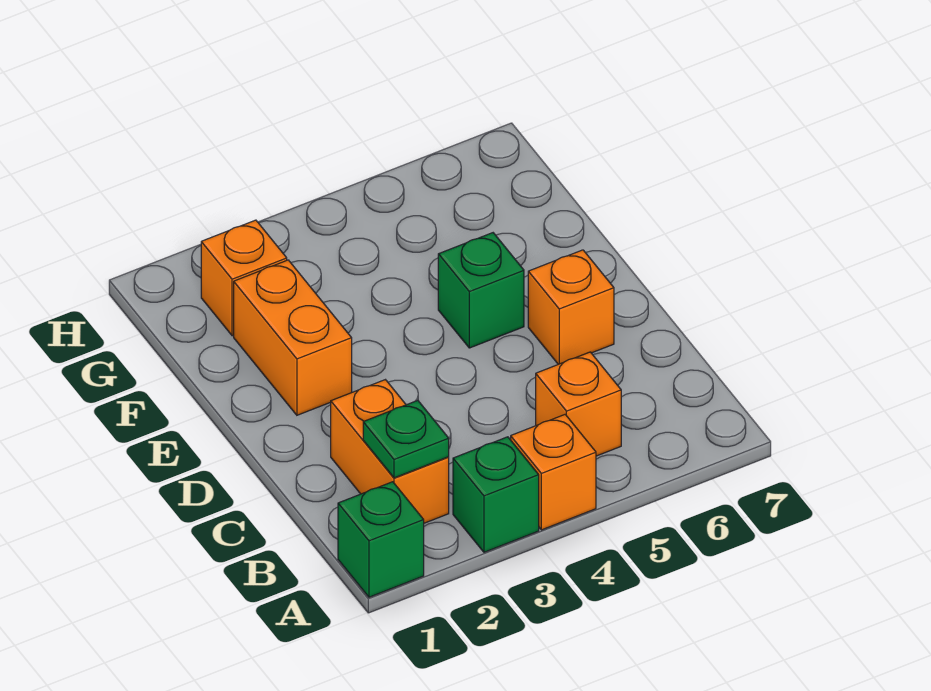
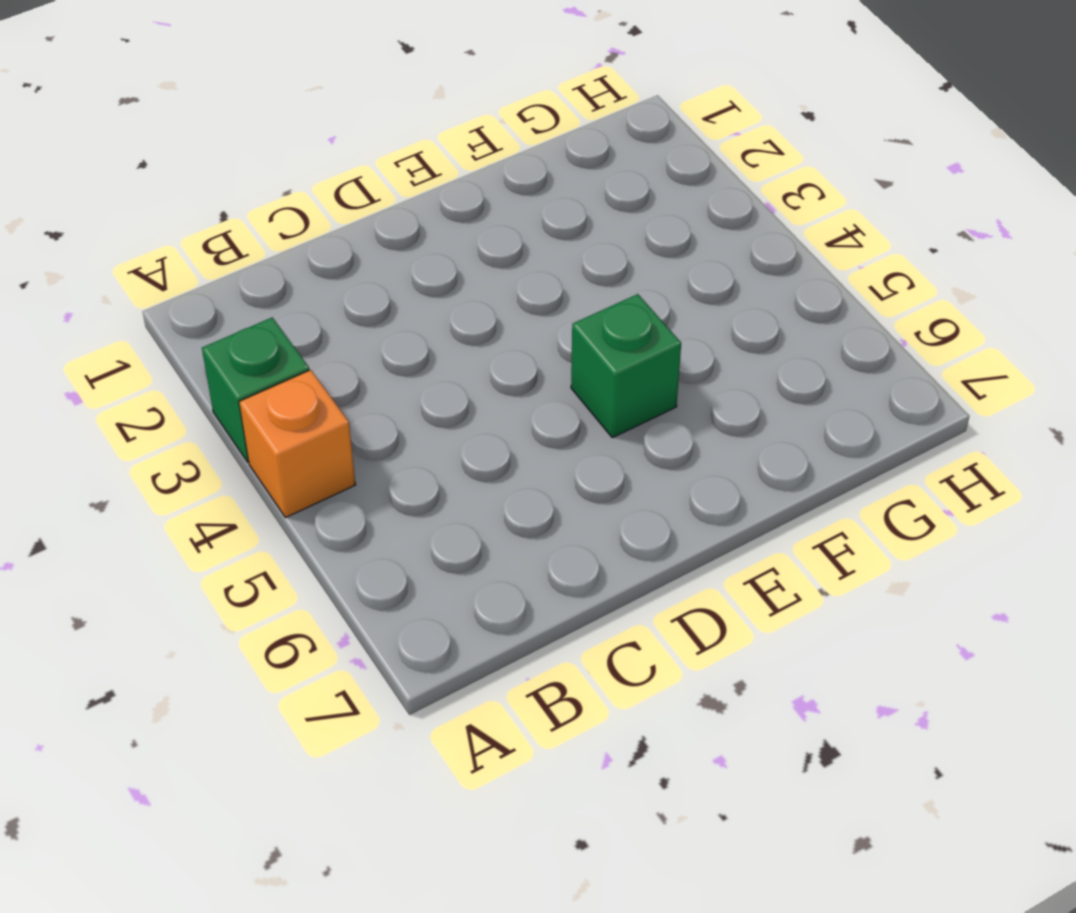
none -> green brick A1 level 1
none -> orange brick B2:C2 level 1

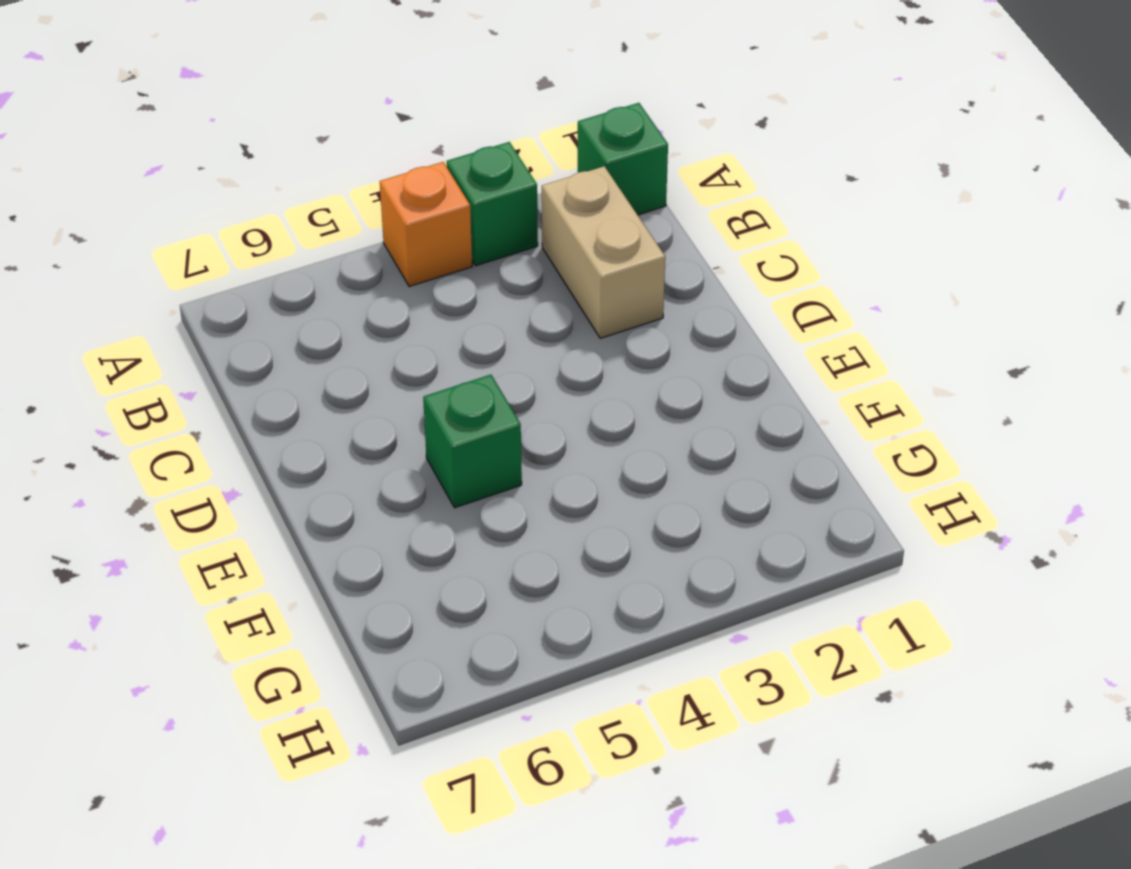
tan brick B2:C2 level 1 -> orange brick B2:C2 level 1
none -> orange brick B5 level 1
none -> orange brick D6 level 1

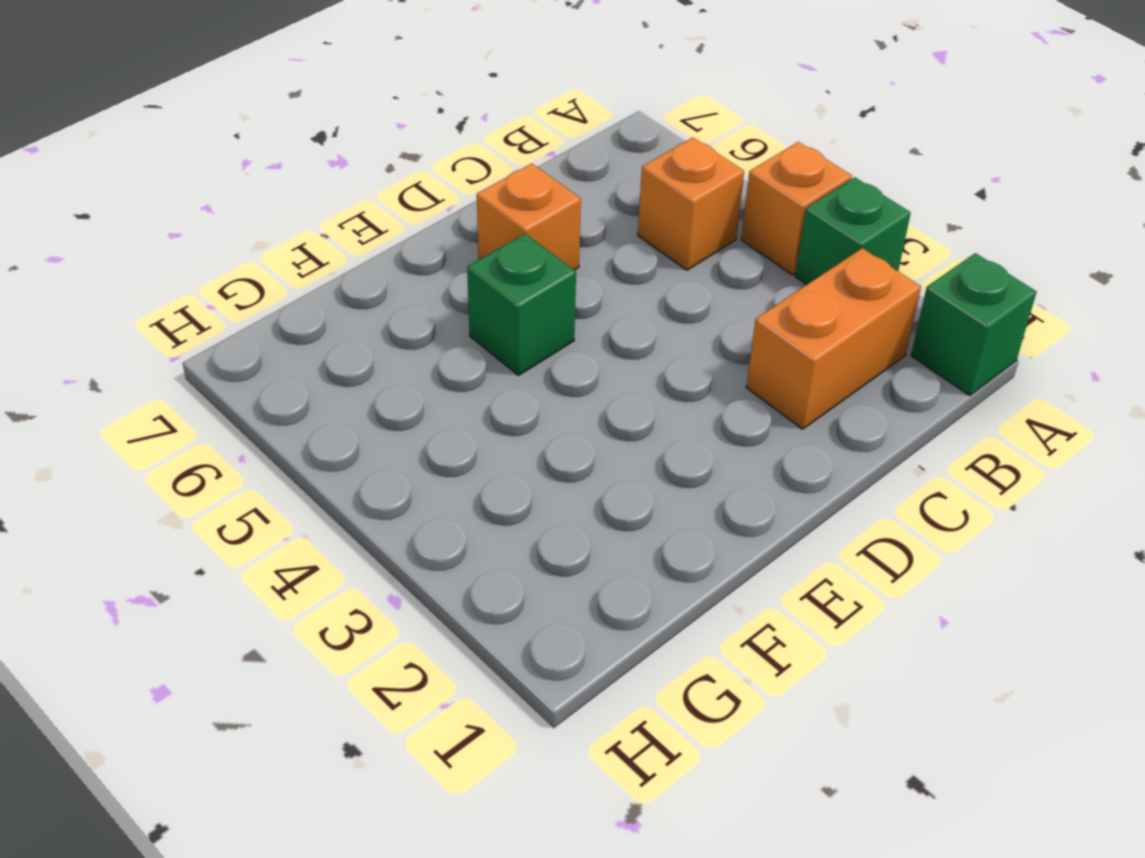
none -> orange brick E2:F2 level 1
none -> orange brick G2 level 1

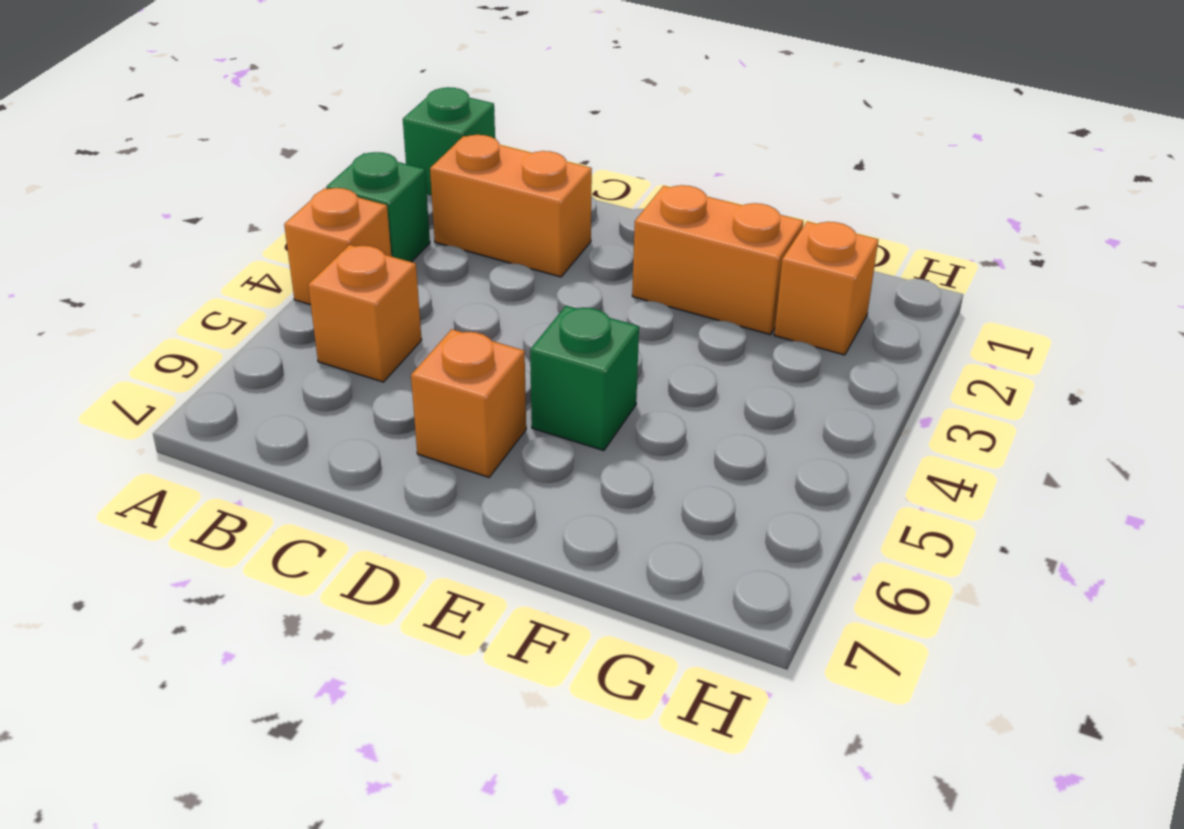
none -> green plate B2 level 2

